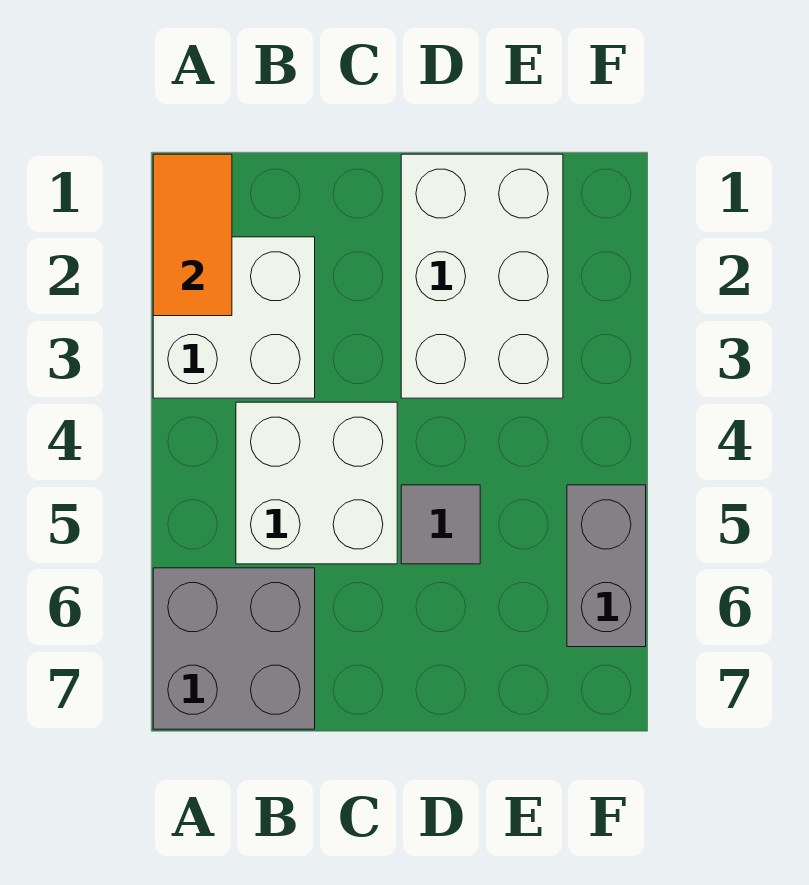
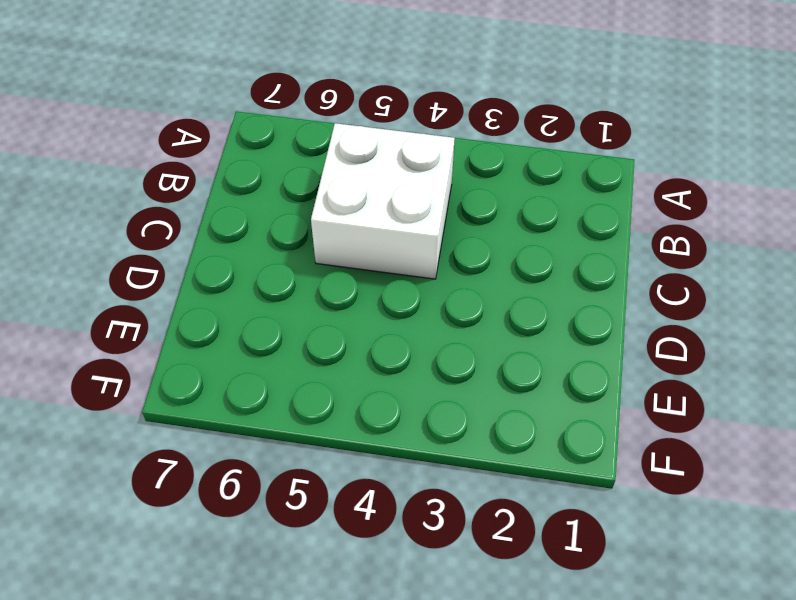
none -> white brick A2:B3 level 1
none -> grey brick A6:B7 level 1

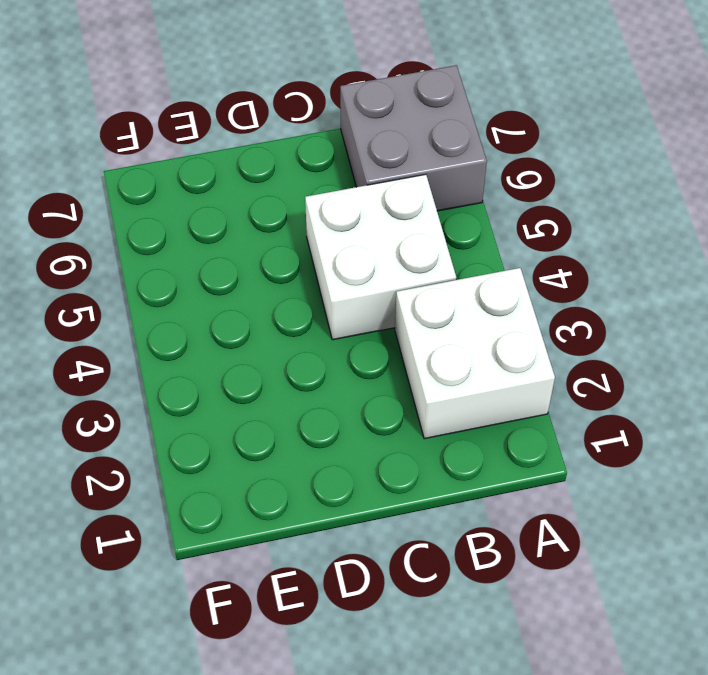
none -> white brick D1:E3 level 1
none -> grey tile D5 level 1

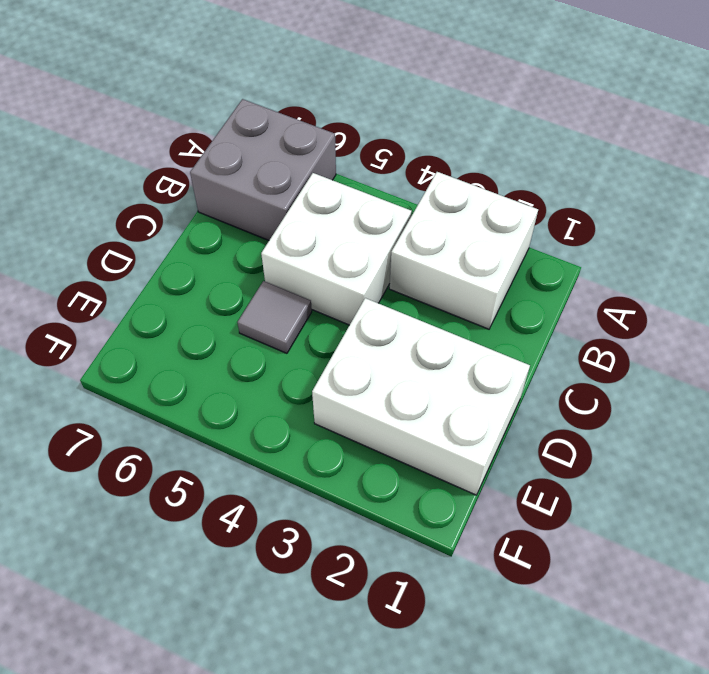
none -> grey brick F5:F6 level 1
none -> orange tile A1:A2 level 2

